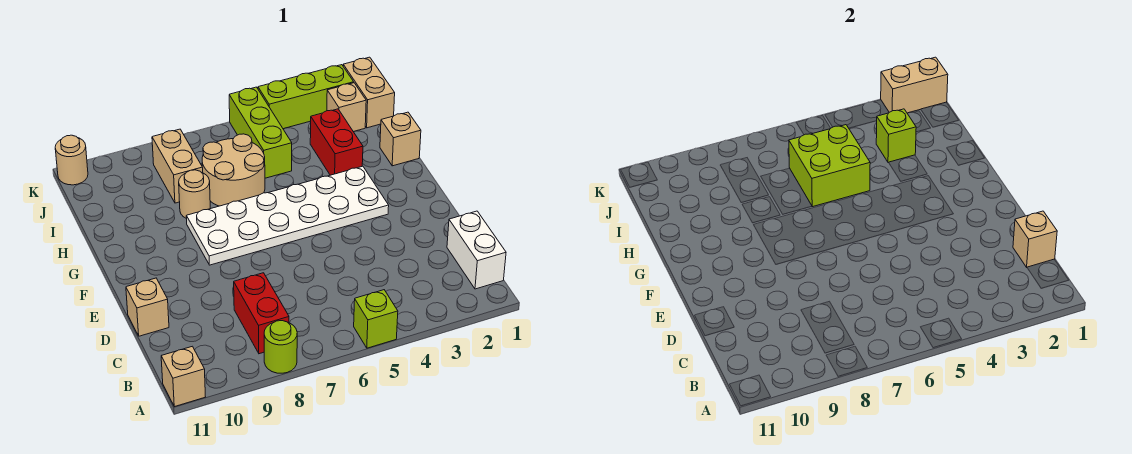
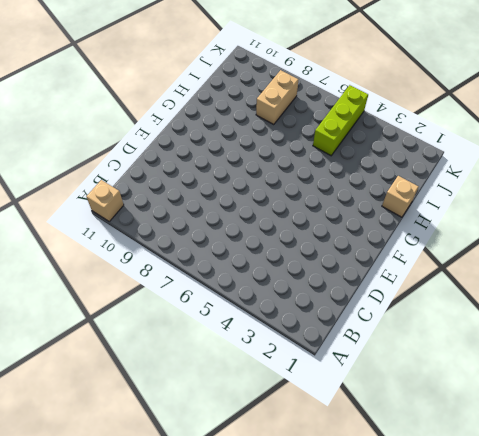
none -> lime brick A5 level 1
none -> lime round brick A8 level 1
none -> white brick B1:C1 level 1

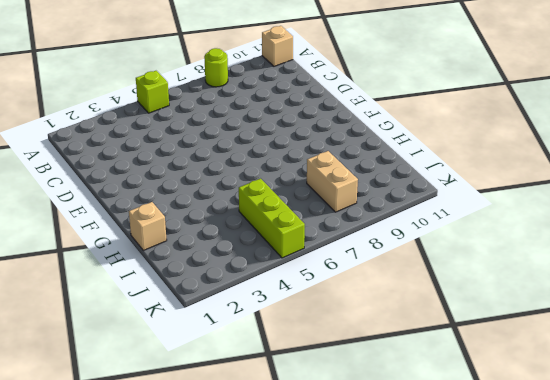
none -> white brick B1:C1 level 1
none -> red brick B8:C8 level 1
none -> tan brick D11 level 1

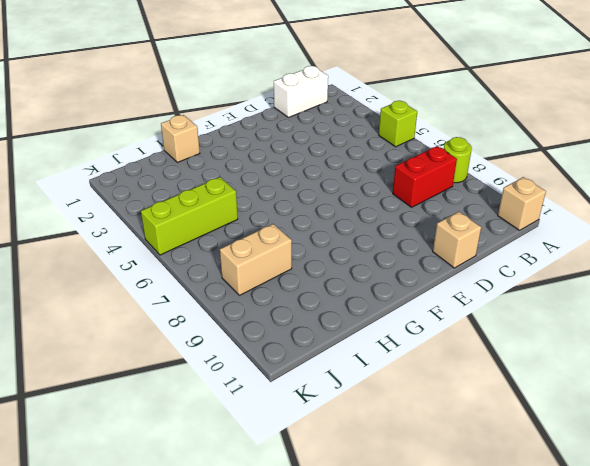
none -> white plate F3:G8 level 1
none -> red brick H3:I3 level 1
none -> tan round brick H6:I7 level 1

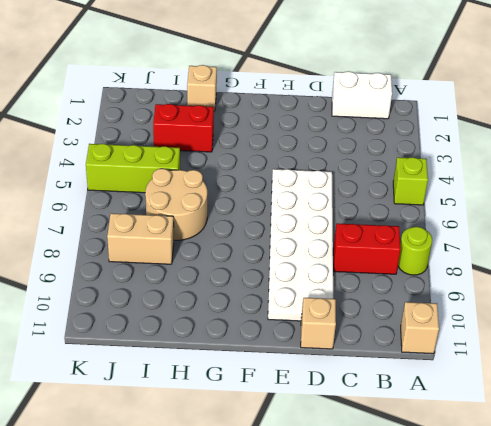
white plate D5:E10 level 1 -> white plate F3:G8 level 1
none -> tan round brick H8 level 1
none -> tan brick J1:K1 level 1
none -> tan brick J2 level 1

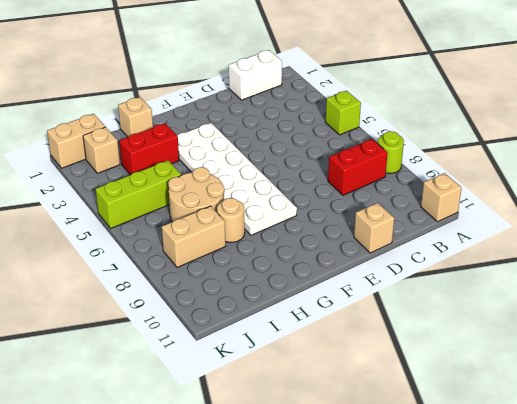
none -> lime brick K2:K4 level 1
none -> tan round brick K11 level 1
none -> tan brick C1 level 2

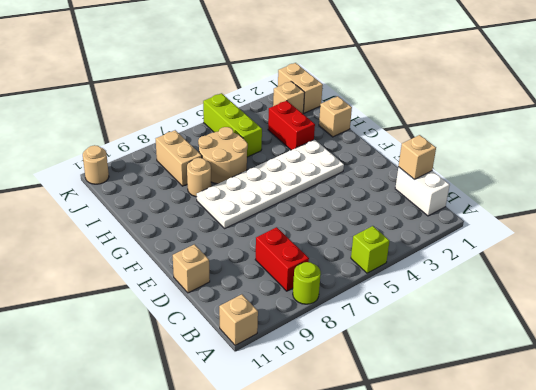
none -> lime brick K2:K4 level 1
none -> lime brick H5:I6 level 2
none -> lime brick I3 level 2

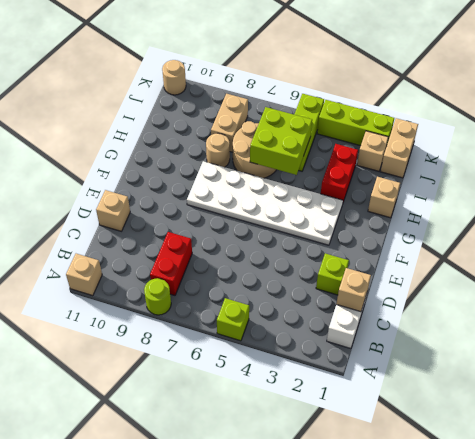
lime brick D2 level 1 -> lime brick I3 level 2
none -> tan brick K1:K2 level 2

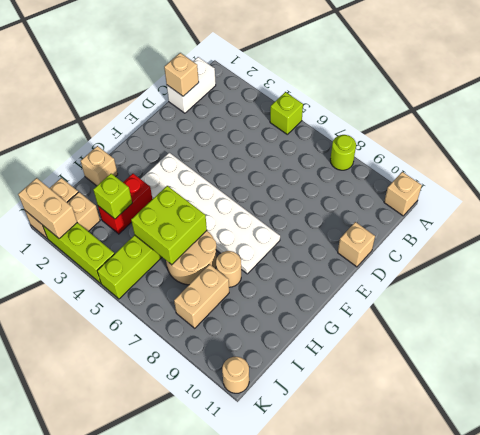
none -> red brick B8:C8 level 1

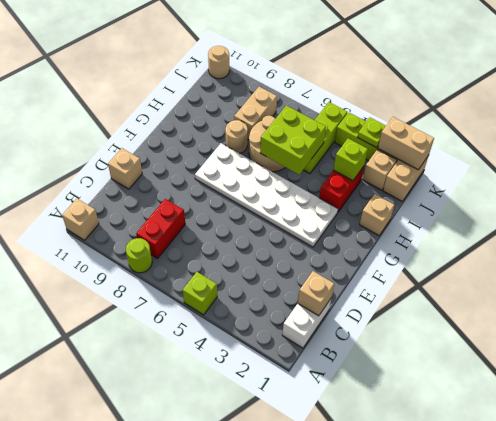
lime plate K3 level 2 -> none

